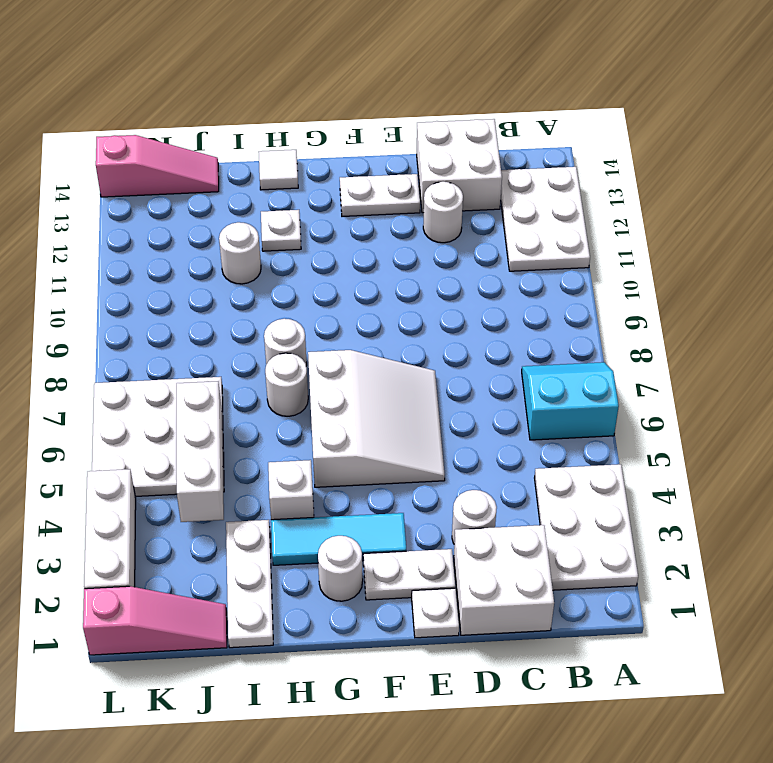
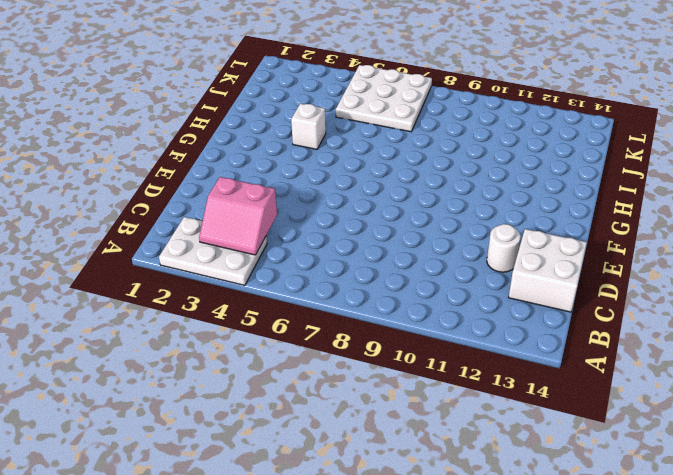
pink slope B3:C4 level 2 top C -> none
none -> cyan slope A6:B7 level 1 top 6
none -> white plate A11:B13 level 1
none -> white brick C1:D2 level 1

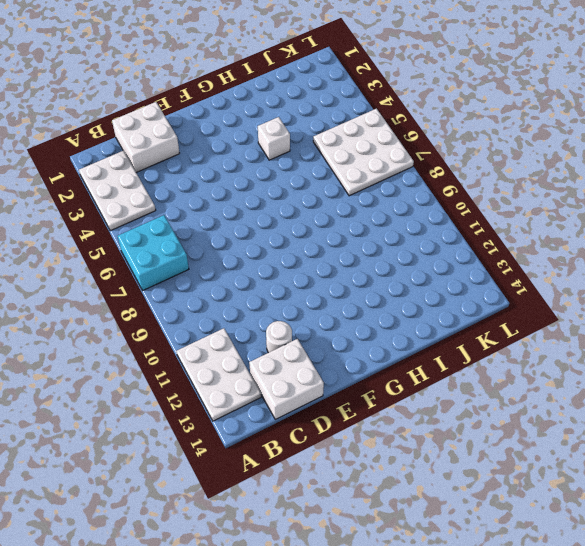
cyan brick A6:B7 level 1 -> cyan slope A6:B7 level 1 top 6
none -> white round brick D3 level 1
none -> white plate E1 level 1
none -> white plate E2:F2 level 1

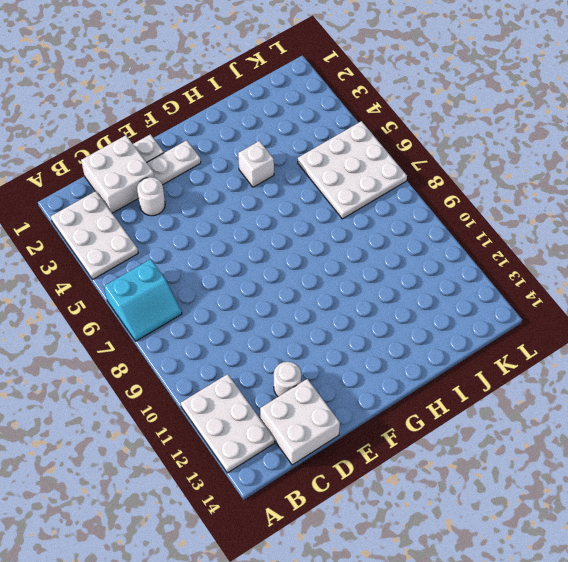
none -> white slope E5:G7 level 1 top G
none -> white plate E13:F13 level 1
none -> cyan tile F3:H3 level 1

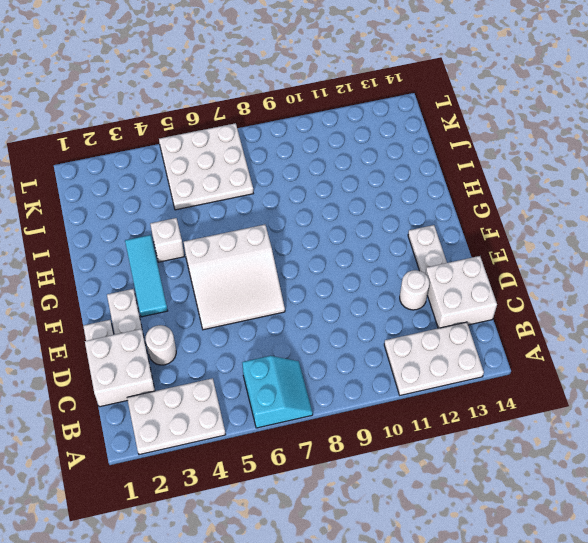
none -> white round brick G2 level 1
none -> white round brick H7 level 1
none -> white round brick H8 level 1

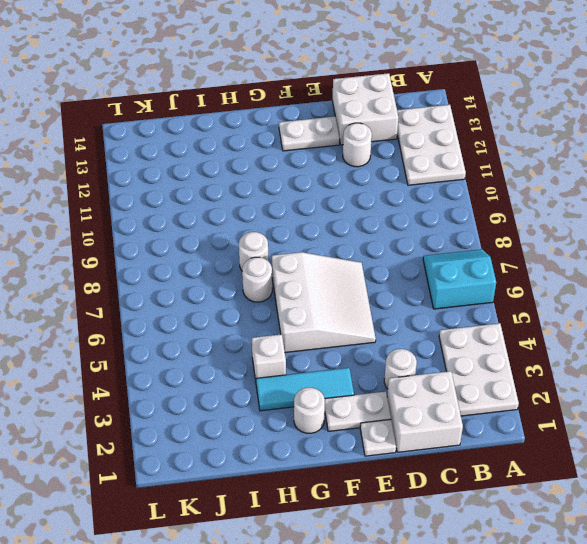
none -> white plate H12 level 1
none -> white tile H14 level 1
none -> white plate I1:I3 level 1

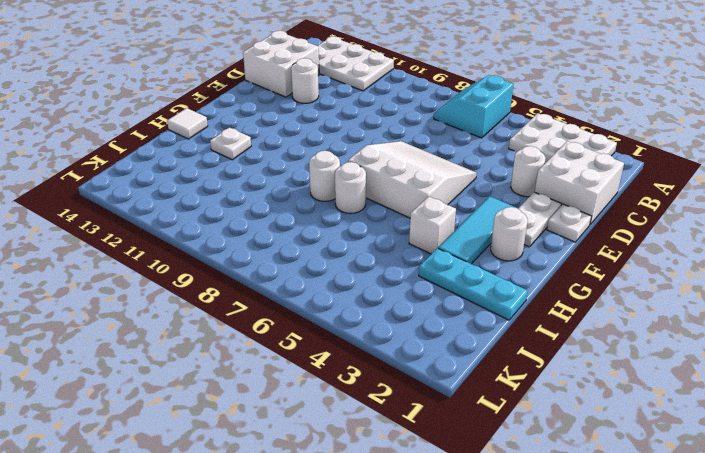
cyan plate I1:I3 level 1 -> white plate I1:I3 level 1
none -> white plate E13:F13 level 1
none -> white round brick I11 level 1
none -> pink slope J1:L1 level 1 top L

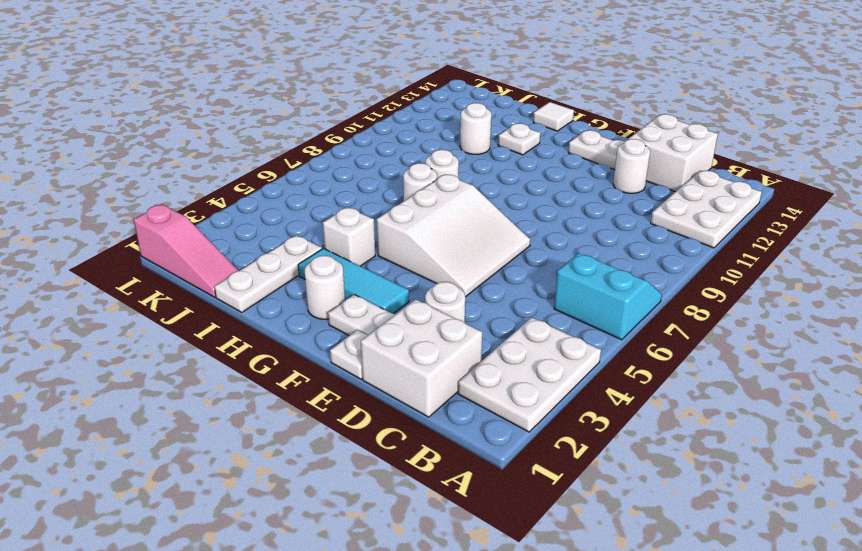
none -> white plate J5:L7 level 1
none -> pink slope J14:L14 level 1 top L
none -> white brick L2:L4 level 1

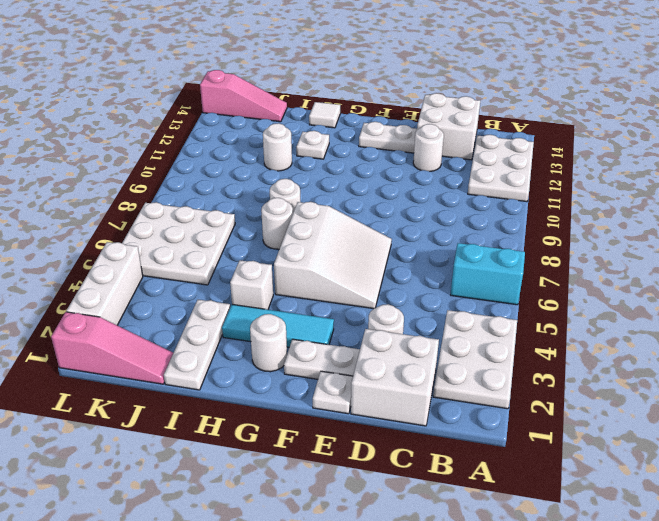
none -> white brick J4:J6 level 2

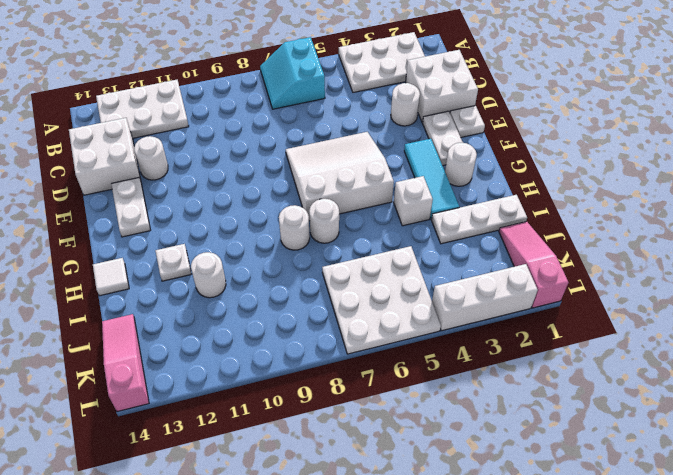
none -> white brick J4:J6 level 2

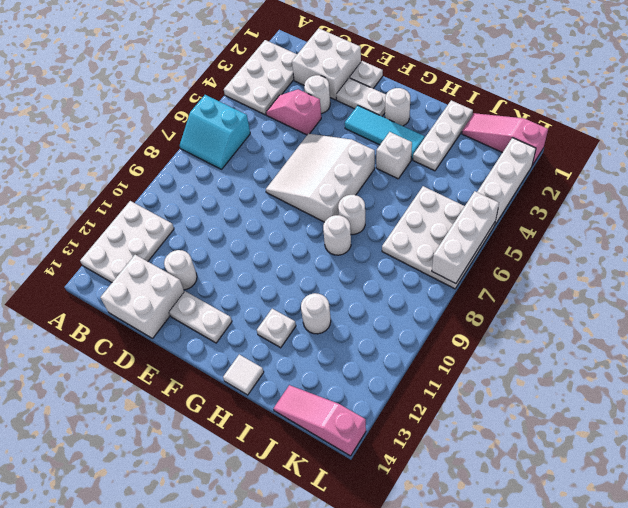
pink slope C4:D4 level 1 top D -> none
white brick L5:L7 level 2 -> white brick J4:J6 level 2

